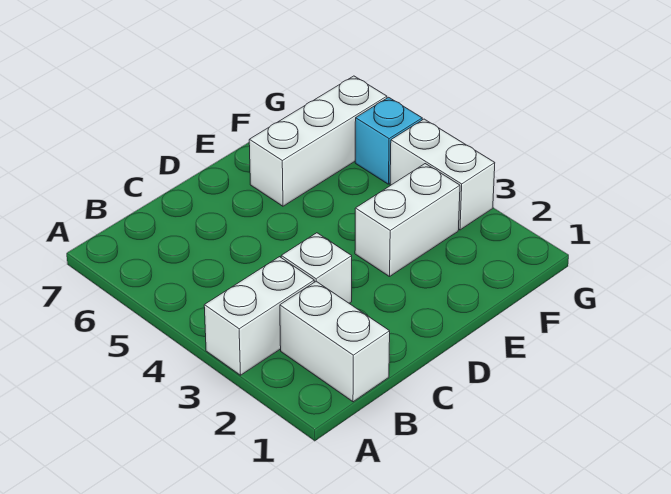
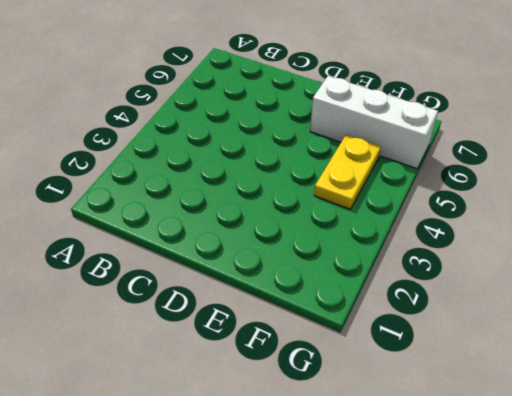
yellow plate F4:F5 level 1 -> none
none -> white brick A3:B3 level 1
none -> white brick B1:B2 level 1

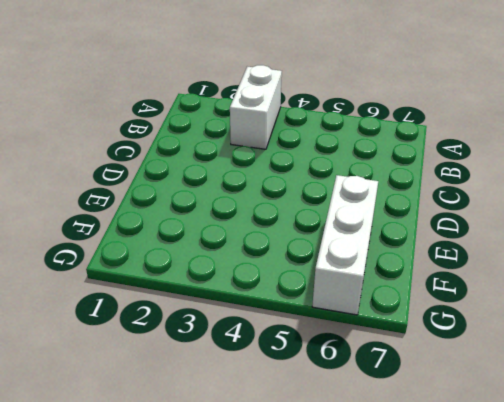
none -> white brick B1:B2 level 1
none -> white brick C3 level 1

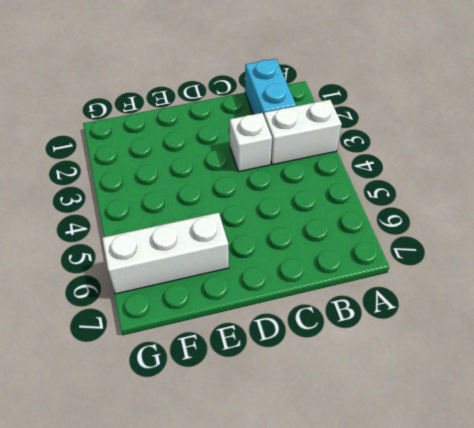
cyan brick B1:B2 level 1 -> white brick B1:B2 level 1
none -> white brick E3:F3 level 1
none -> white brick G3:G4 level 1

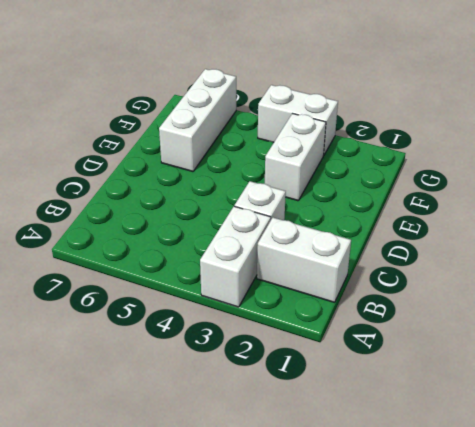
none -> cyan brick G5 level 1

